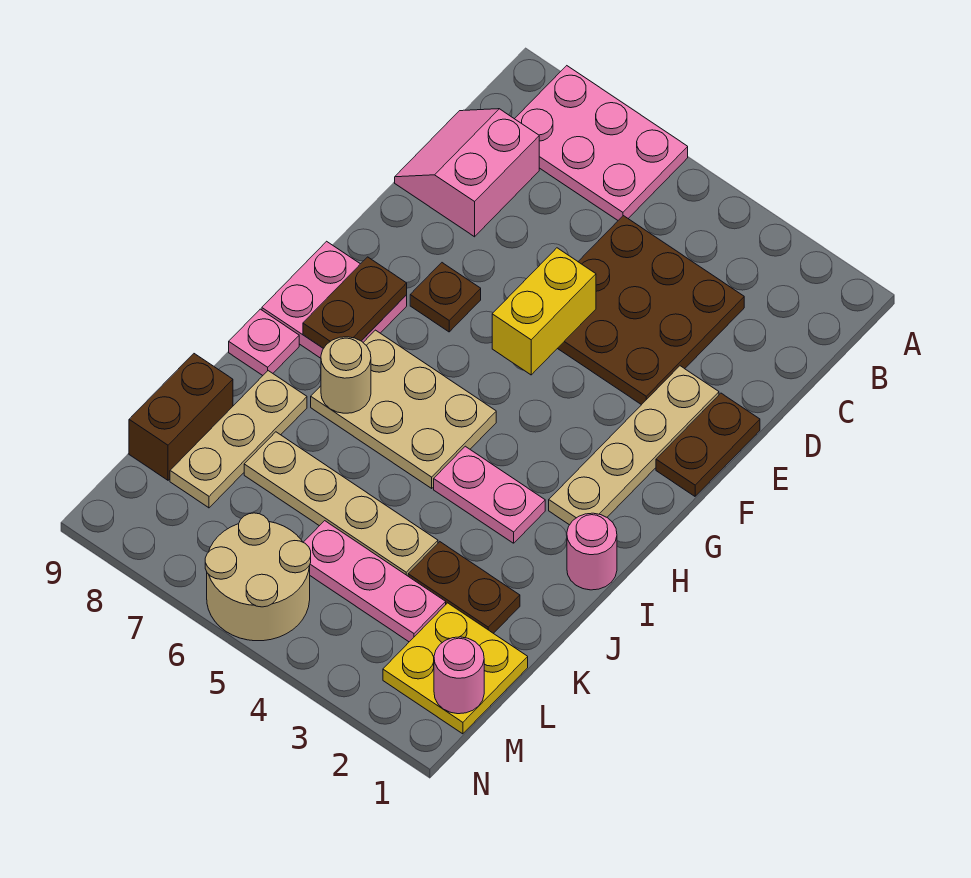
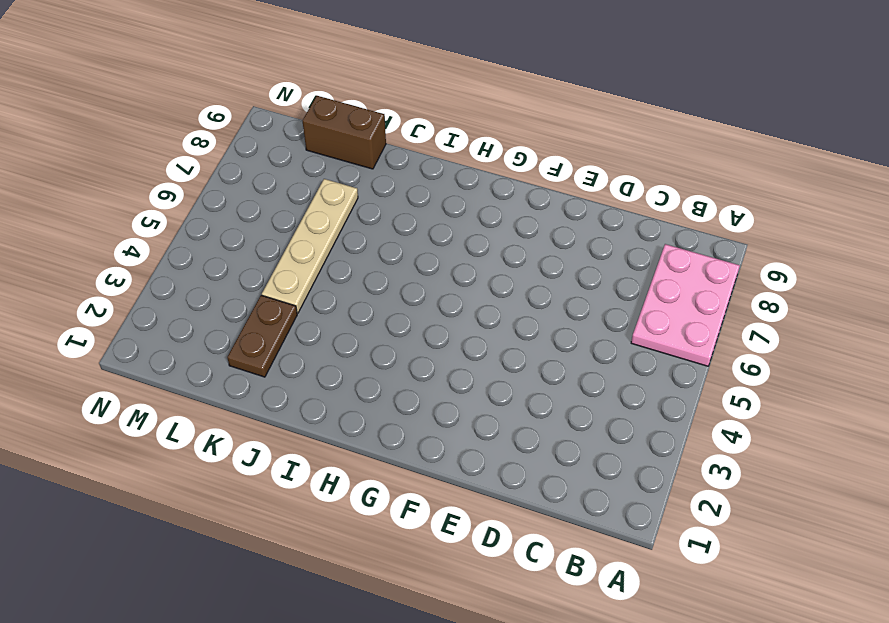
none -> brown plate C3:E5 level 1
none -> pink slope C8:D9 level 1 top 8
none -> brown plate E1:F1 level 1

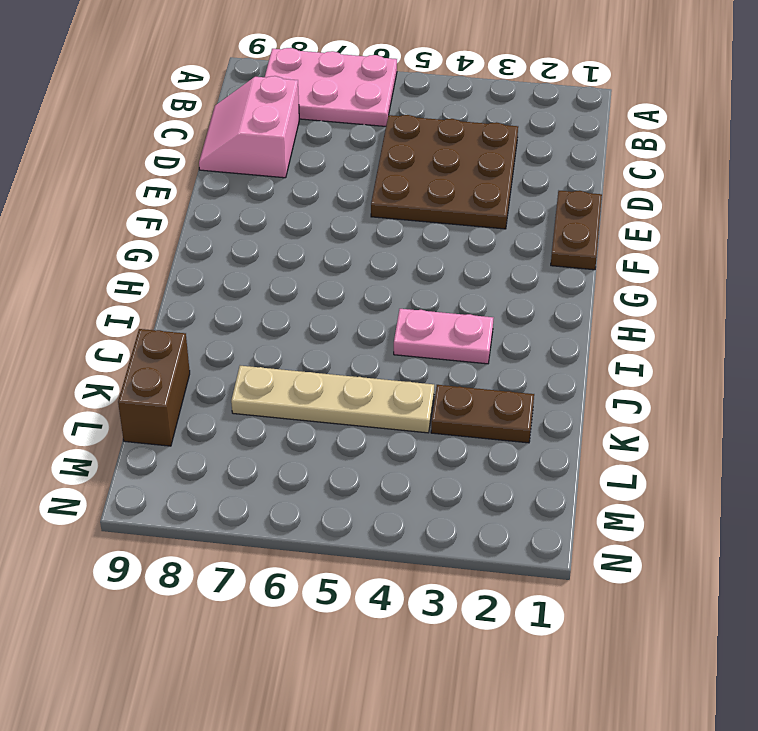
none -> tan plate E2:H2 level 1
none -> brown plate F7 level 1
none -> pink plate G8:H9 level 1

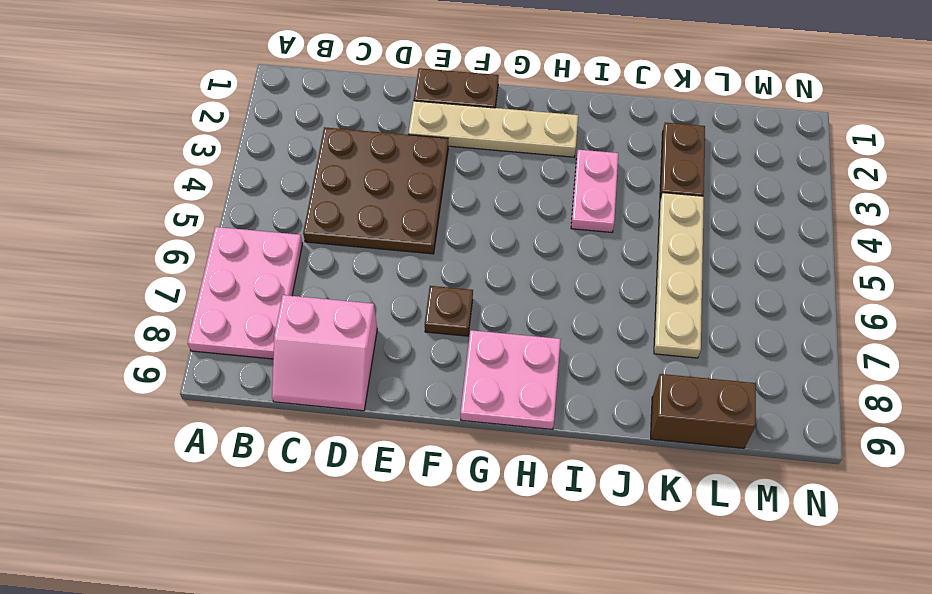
none -> tan plate H5:I7 level 1
none -> pink round brick I1 level 1
none -> pink plate I9 level 1

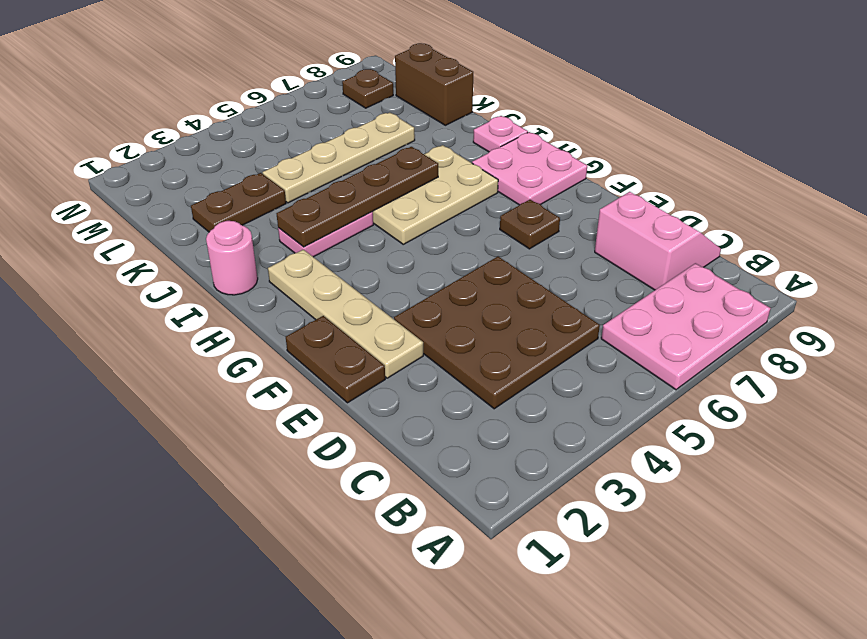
brown plate I3:I6 level 2 -> none
brown plate M8 level 1 -> none
none -> tan plate J8:L8 level 1
none -> yellow plate L1:M2 level 1
none -> pink plate L3:L5 level 1

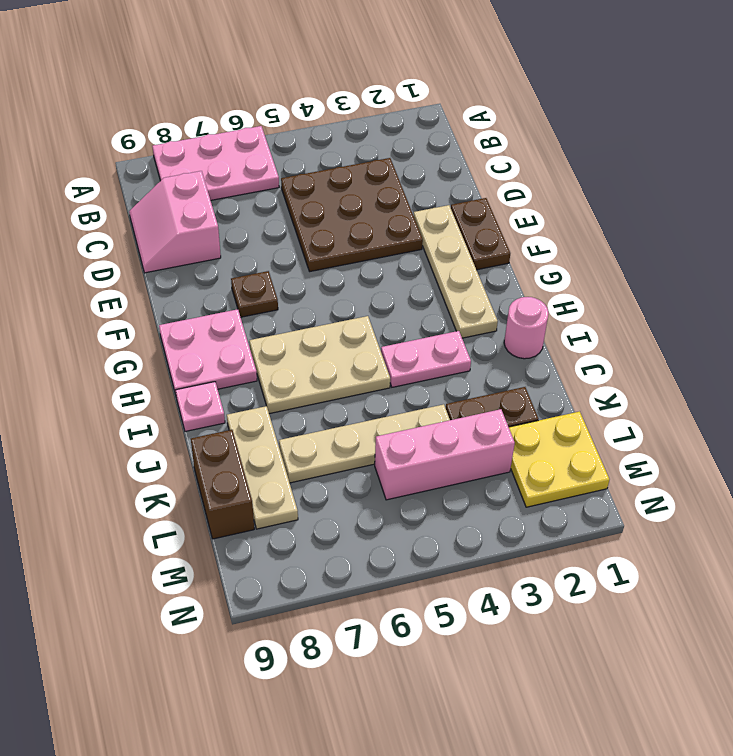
pink brick L3:L5 level 1 -> pink plate L3:L5 level 1
none -> tan round brick M5:N6 level 1
none -> yellow brick E5:F5 level 2
none -> brown plate G8:H8 level 2

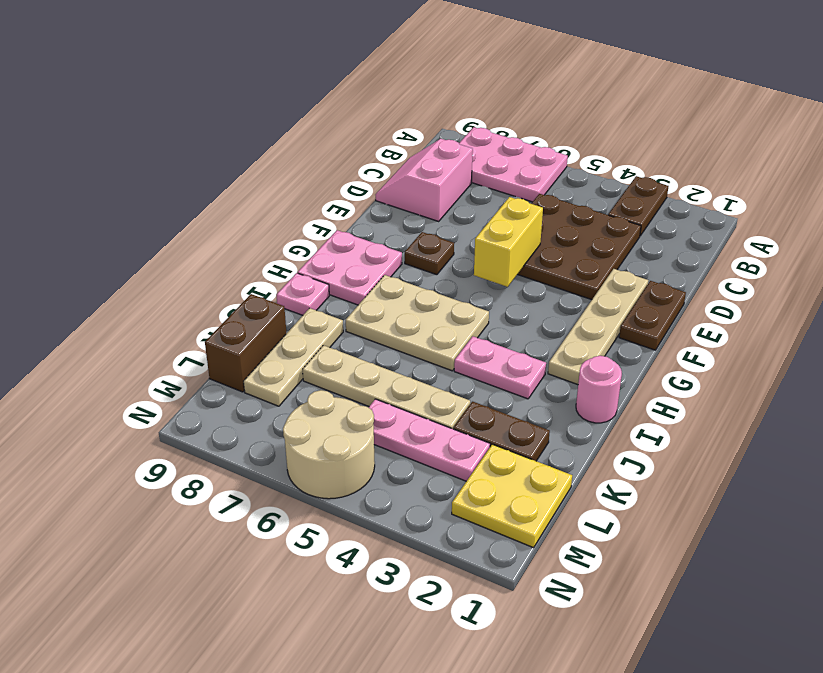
brown plate A3:B3 level 1 -> brown plate G8:H8 level 2
none -> tan round brick I7 level 2
none -> pink round brick M1 level 2

